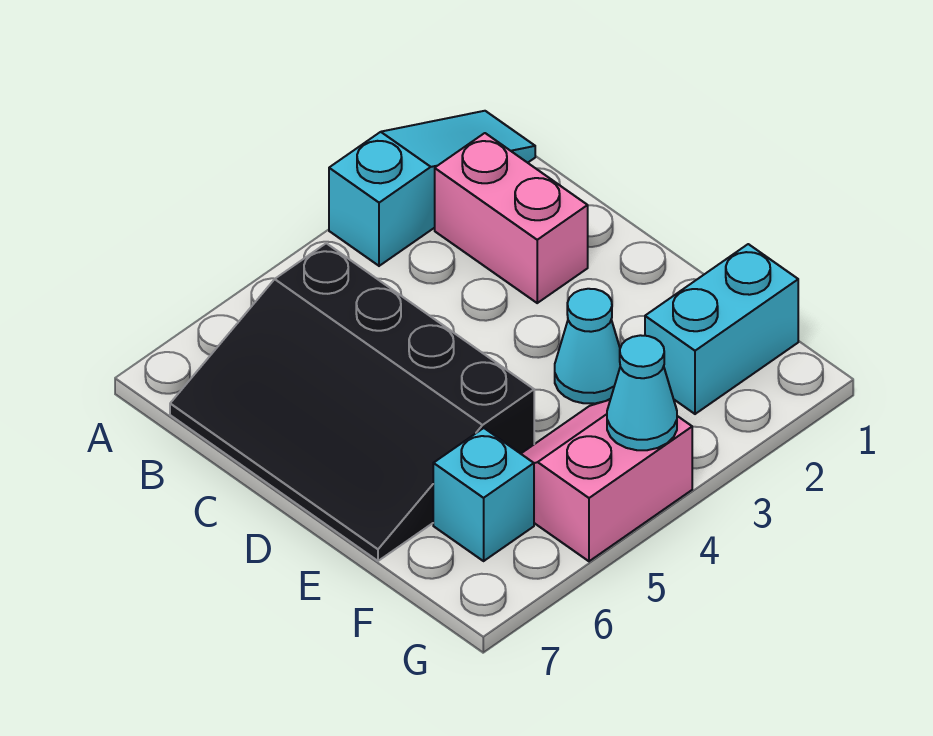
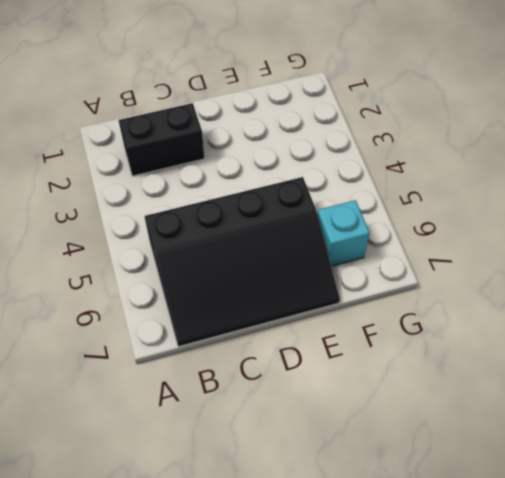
black brick B2:C2 level 1 -> pink brick B2:C2 level 1
none -> cyan slope A1:A3 level 1 top 3
none -> cyan cone E3 level 1

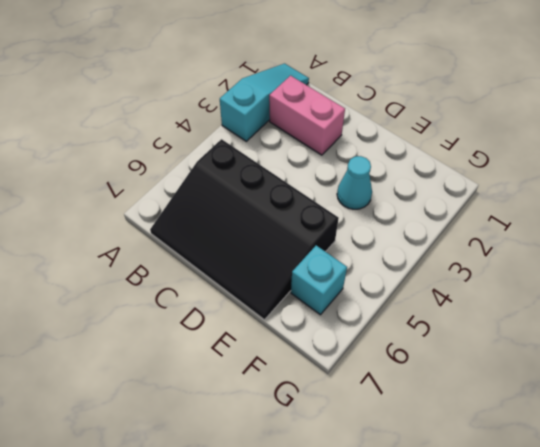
none -> cyan brick F1:F2 level 1
none -> pink slope F4:G5 level 1 top G

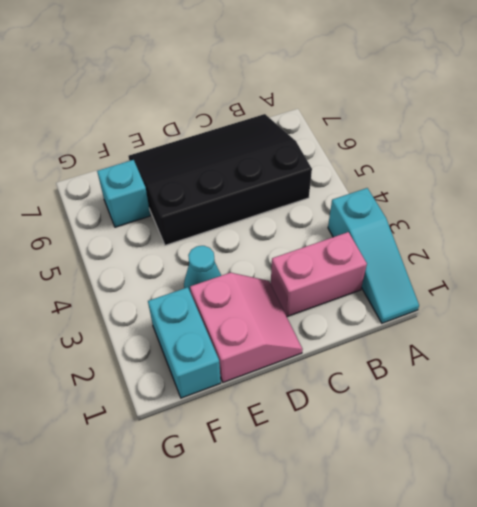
pink slope D1:E2 level 1 top E -> pink slope F4:G5 level 1 top G
none -> cyan cone G4 level 2

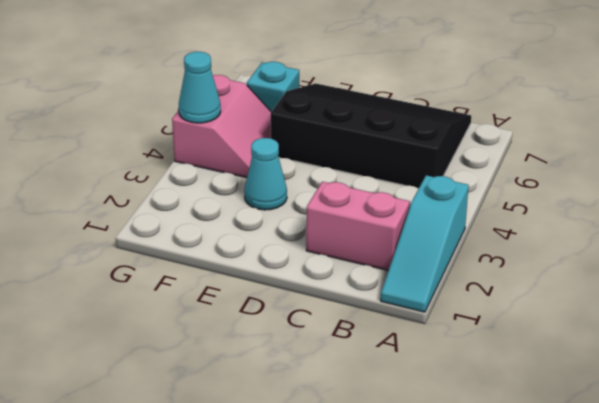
none -> cyan brick F1:F2 level 1

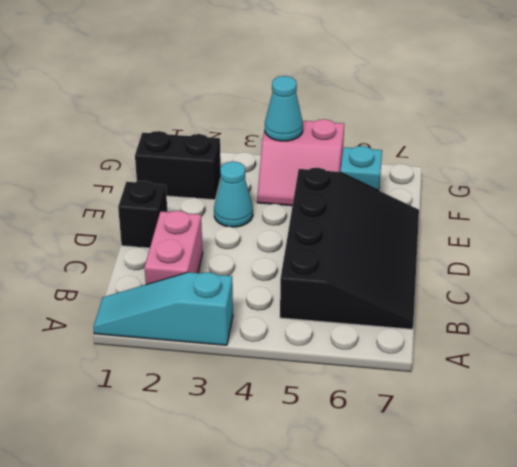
black brick D1 level 1 -> none
black brick F1:F2 level 1 -> cyan brick F1:F2 level 1

